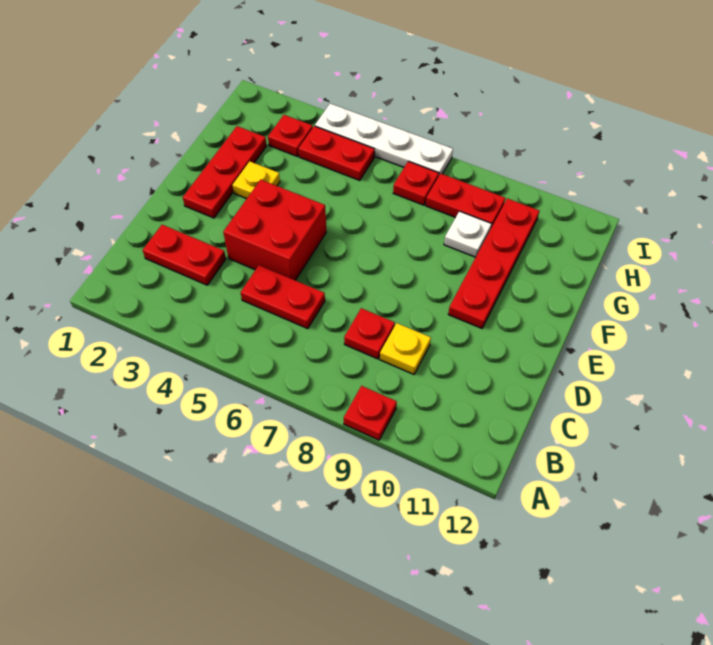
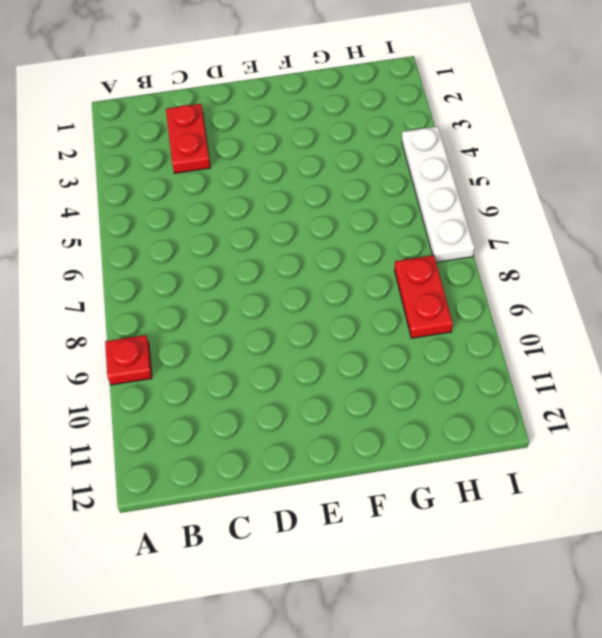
none -> red plate C5:C6 level 1
none -> red plate C8 level 1
none -> yellow plate C9 level 1

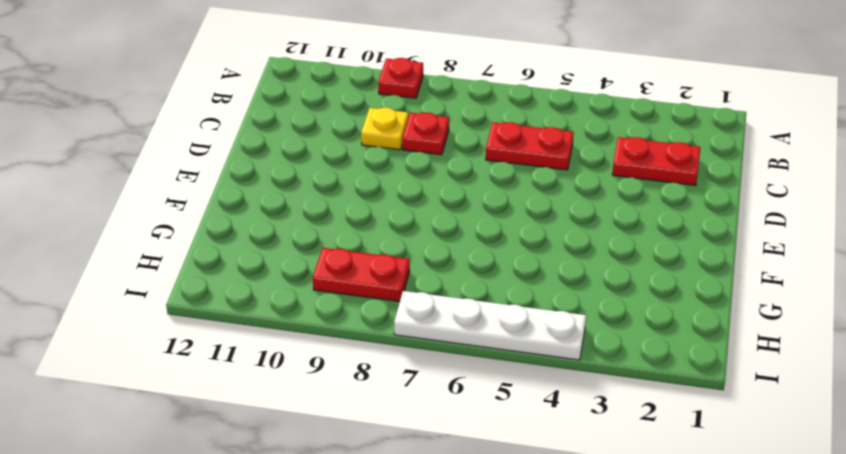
none -> red brick D4:E5 level 1
none -> red plate E2:G2 level 1
none -> red plate E10:H10 level 1

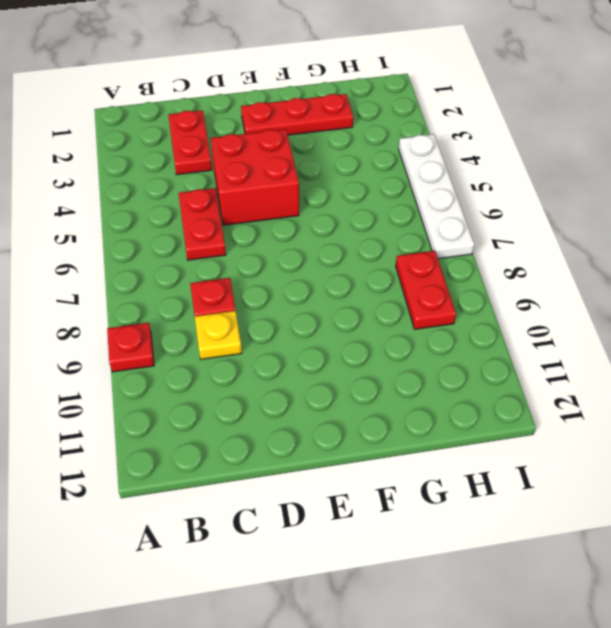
none -> red plate E10:H10 level 1
none -> yellow plate F3 level 1
none -> white plate G9 level 1

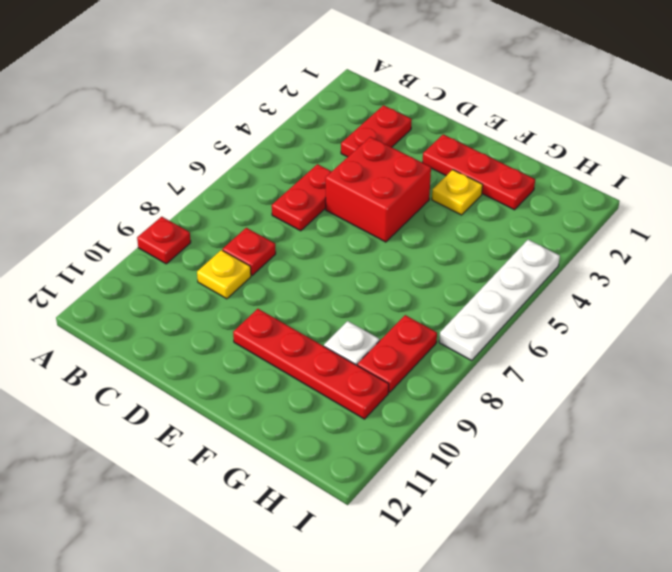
none -> red plate H3 level 1
none -> red plate H4:H5 level 1
none -> red plate H7 level 1

